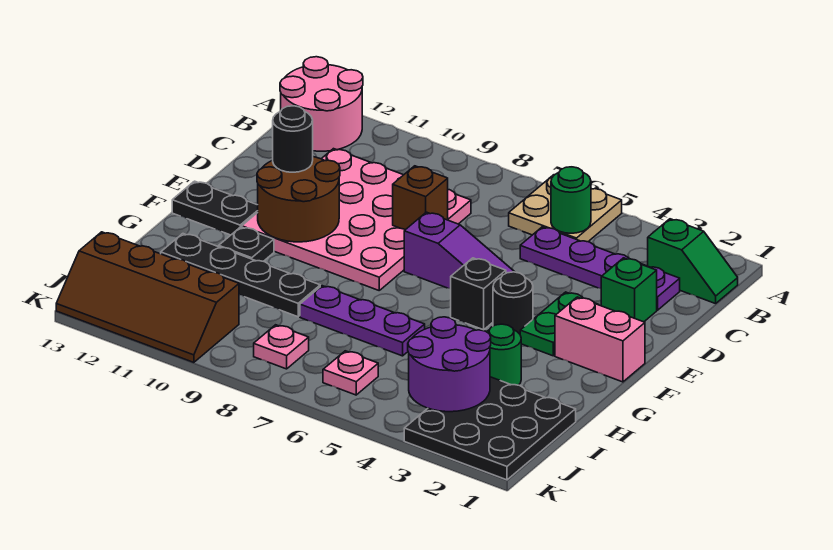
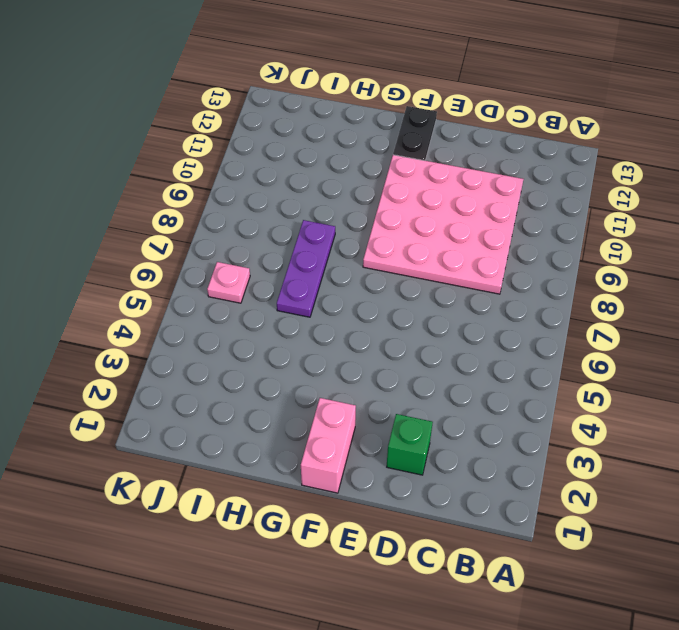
none -> tan plate A5:B6 level 1
none -> pink round brick A12:B13 level 1
none -> green slope B1:B2 level 1 top 2

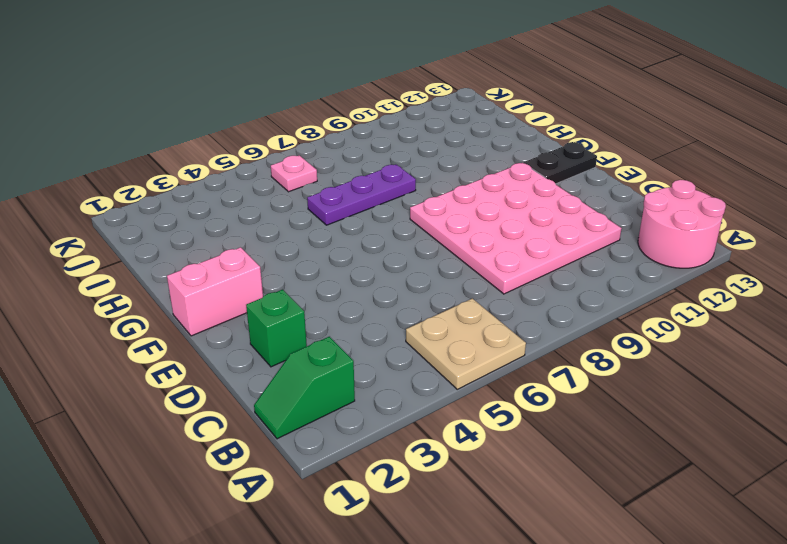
none -> purple plate C2:C5 level 1
none -> green plate E3:F3 level 1
none -> purple slope E5:E7 level 1 top 7

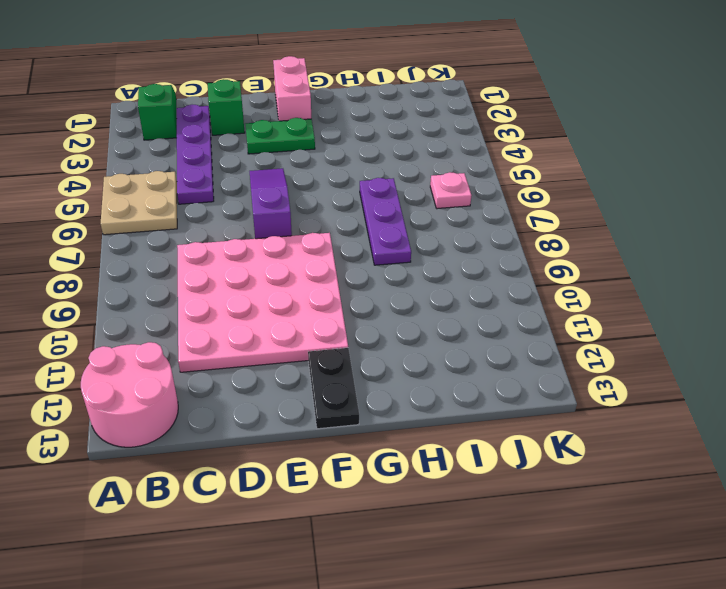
none -> black round brick F4 level 1
none -> black brick F5 level 1
none -> black plate G11 level 1

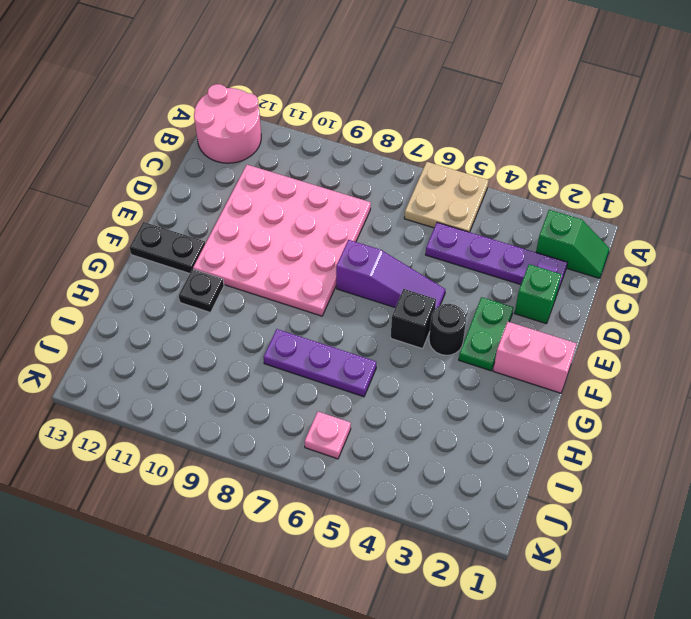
none -> green round brick H3 level 1
none -> black plate H9:H12 level 1
none -> black plate I1:K3 level 1

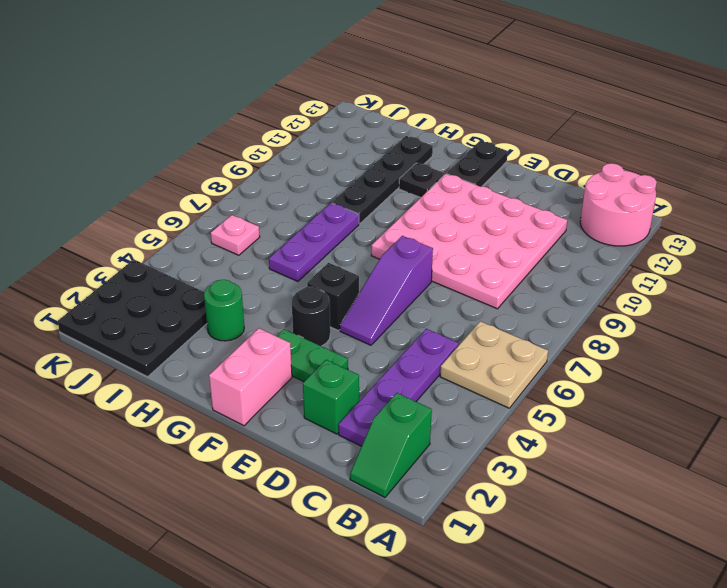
none -> pink plate J8 level 1
none -> brown slope J10:K13 level 1 top J
none -> green round brick B5 level 2

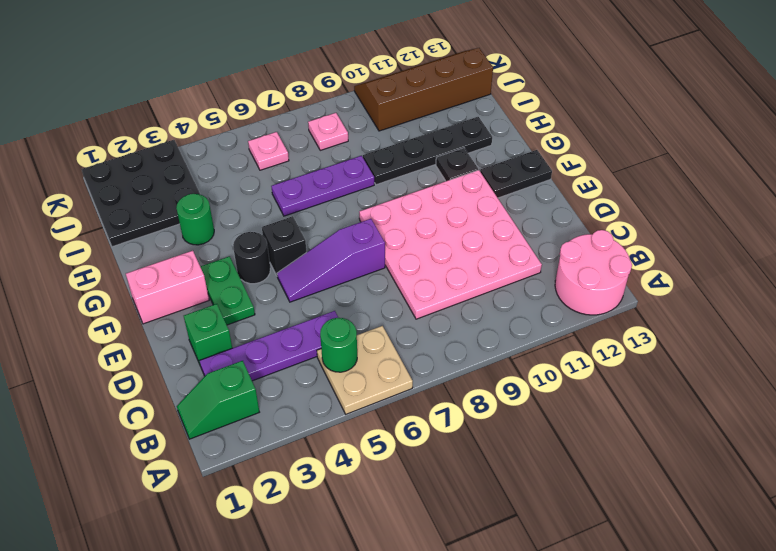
none -> brown brick D8 level 2
none -> brown round brick E10:F11 level 2
none -> purple round brick I3:J4 level 2

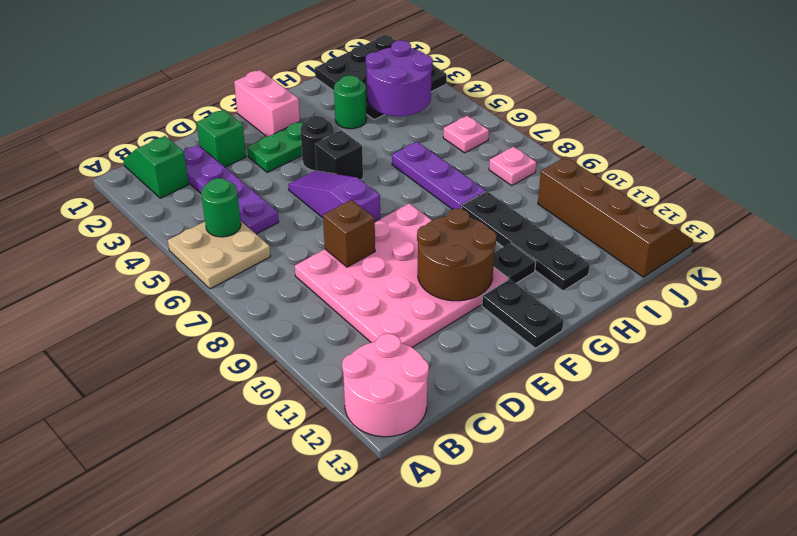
none -> black round brick E11 level 3

